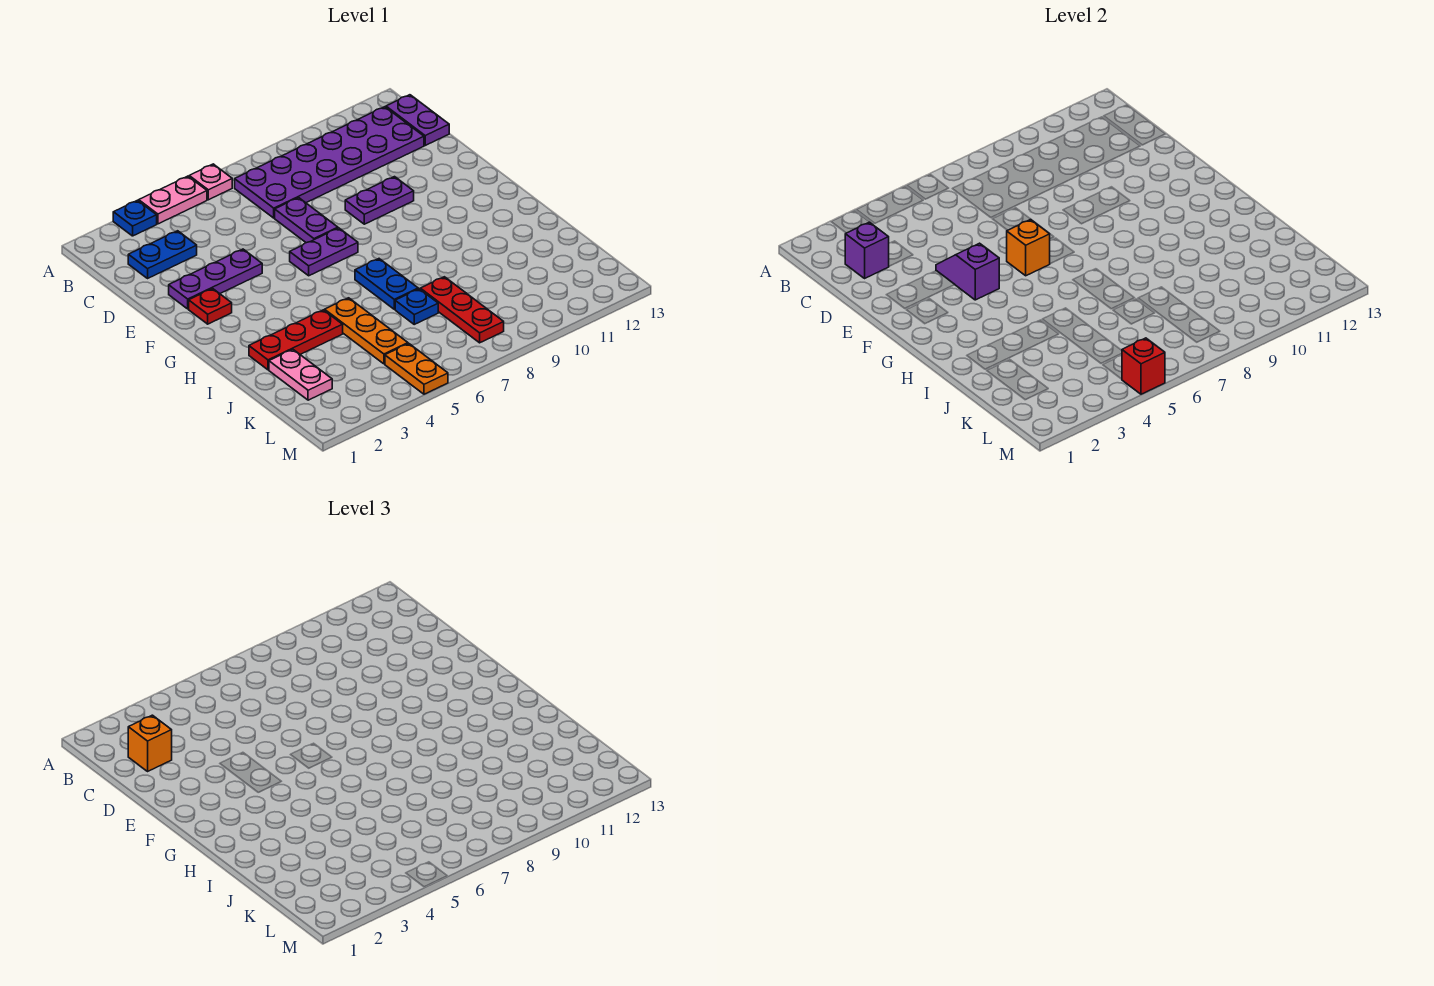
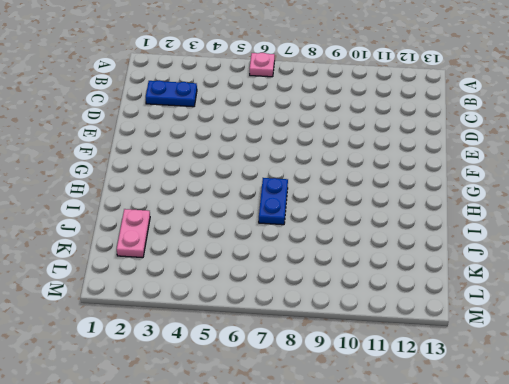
none -> blue plate A3 level 1
none -> pink plate A4:A5 level 1
none -> purple plate B7:C12 level 1

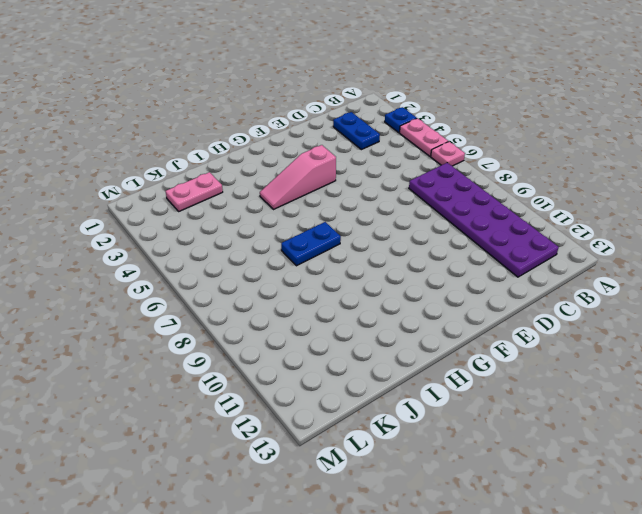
pink slope F4:H4 level 1 top F -> none
none -> purple plate B13:C13 level 1
none -> purple plate D7:E7 level 1
none -> purple plate E2:E4 level 1

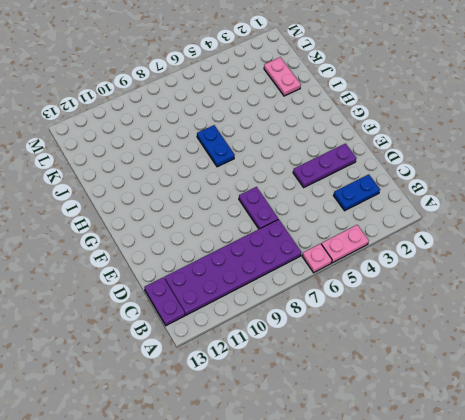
none -> blue plate A3 level 1
none -> purple plate E9:E10 level 1
none -> red plate F2 level 1

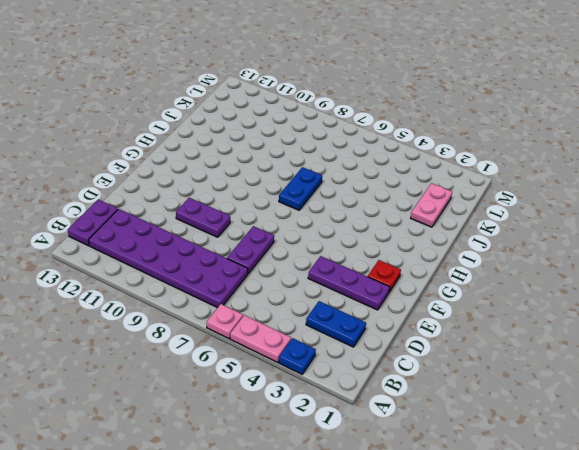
none -> purple plate F6:F7 level 1
none -> red plate I2:I4 level 1
none -> orange plate I5:K5 level 1

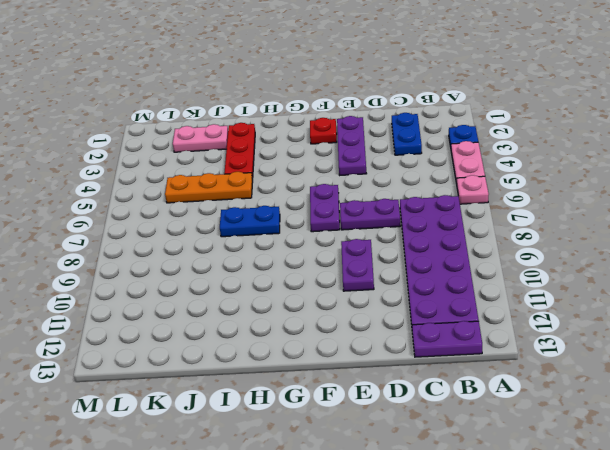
none -> blue plate J7 level 1
none -> red plate J8:L8 level 1
none -> orange plate L5:M5 level 1

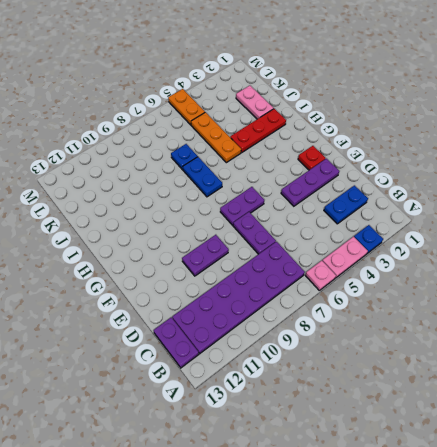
none -> red plate J8:L8 level 1
none -> purple brick C2 level 2
none -> purple slope E4:F4 level 2 top F

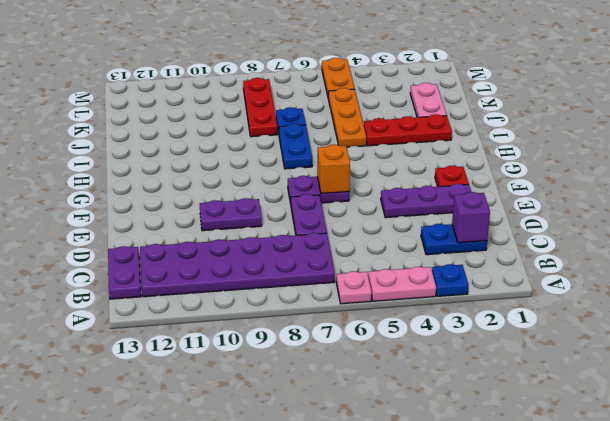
none -> purple slope E4:F4 level 2 top F
none -> red brick M5 level 2
none -> orange brick C2 level 3

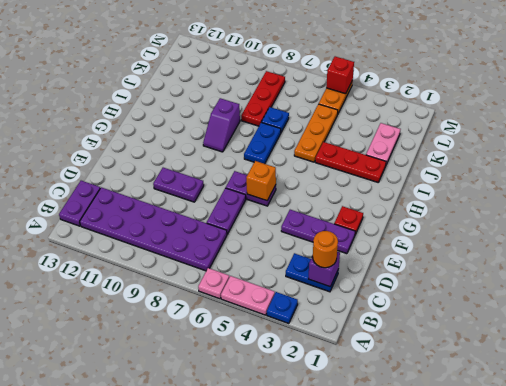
orange round brick C2 level 3 -> orange brick C2 level 3
purple slope H9:I9 level 1 top I -> purple slope E4:F4 level 2 top F

